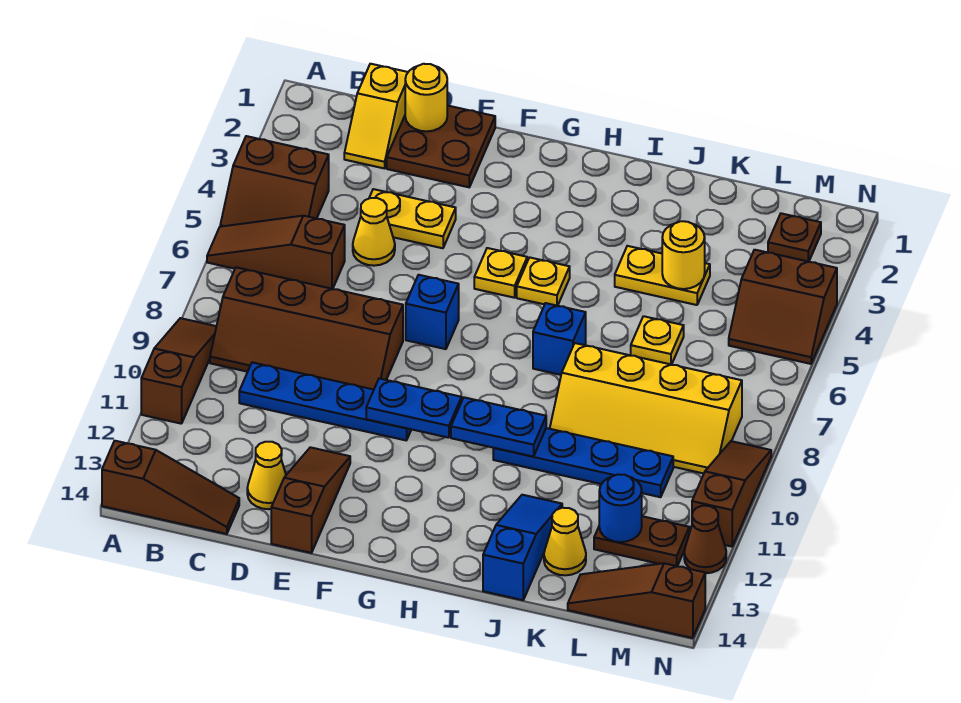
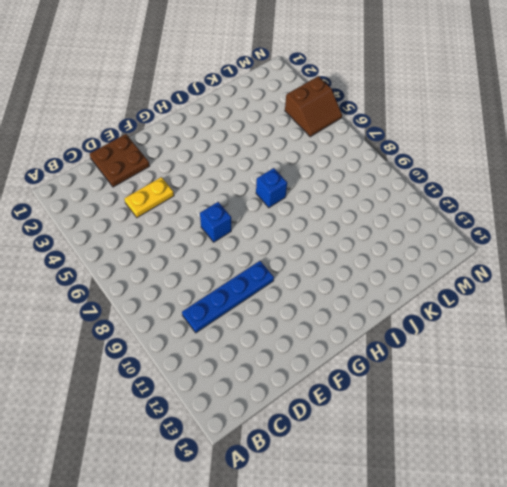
none -> brown slope A4:B5 level 1 top 4
none -> brown slope A6:C6 level 1 top C
none -> brown slope A9:A11 level 1 top 11
none -> brown slope A14:C14 level 1 top A

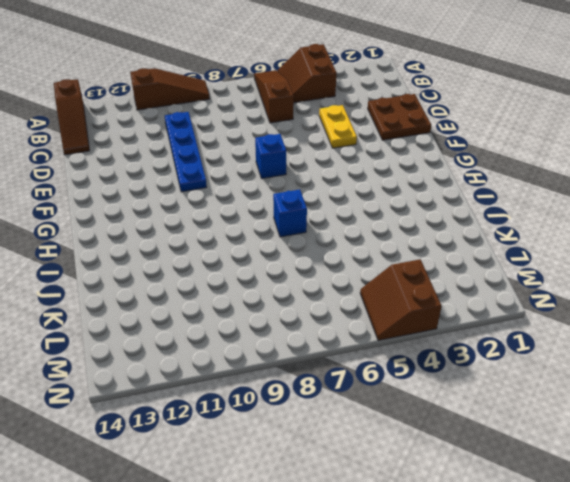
none -> brown slope B8:E9 level 1 top 8
none -> yellow slope C1:C2 level 1 top 1
none -> yellow cone D5 level 1
none -> yellow cone D13 level 1

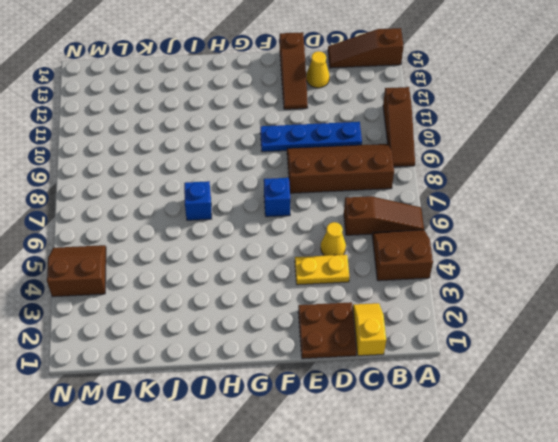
none -> yellow plate G5 level 1
none -> yellow plate H5 level 1
none -> blue plate I10:L10 level 1
none -> yellow plate J4:K4 level 1

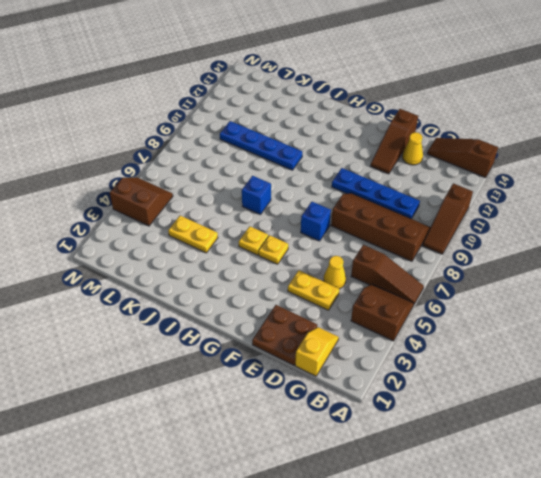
none -> yellow slope J8:M9 level 1 top 8
none -> blue slope J12:J14 level 1 top 14
none -> yellow plate K6 level 1
none -> yellow cone K13 level 1

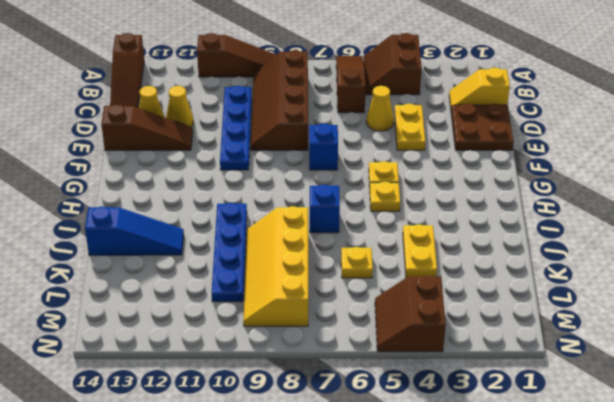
yellow cone D12 level 1 -> yellow cone K13 level 1
none -> brown plate L12:M12 level 1
none -> brown slope L14:N14 level 1 top N
none -> brown plate M2 level 1
none -> brown slope N9:N11 level 1 top 11

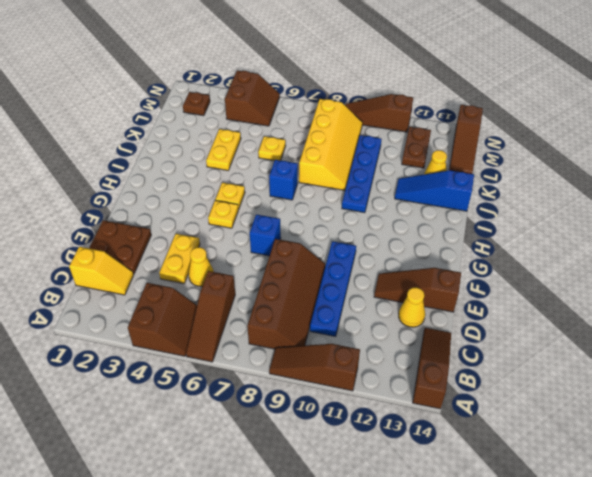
none -> brown cone N12 level 1
none -> yellow round brick D1 level 2
none -> blue plate F10:G10 level 2
none -> blue plate H10:I10 level 2

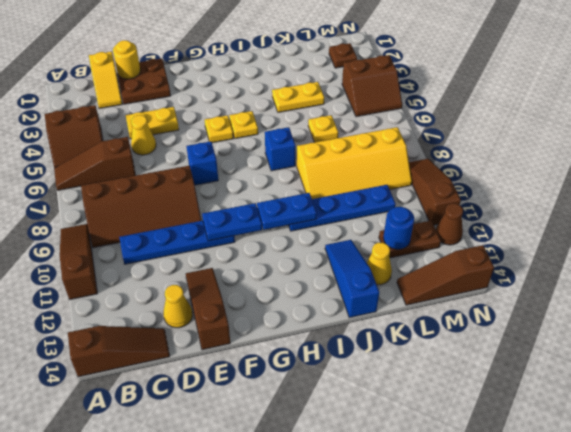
none -> yellow round brick K4 level 2

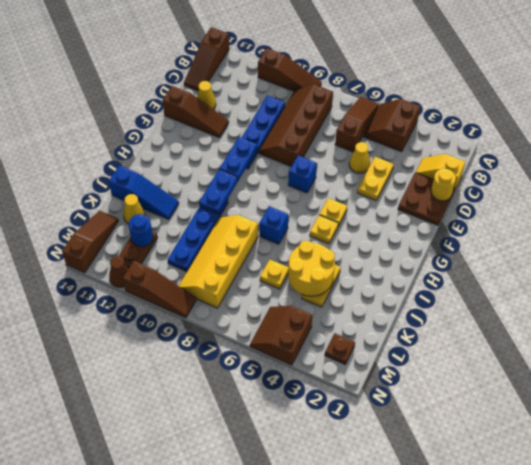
yellow round brick J4:K5 level 2 -> yellow round brick K4 level 2

